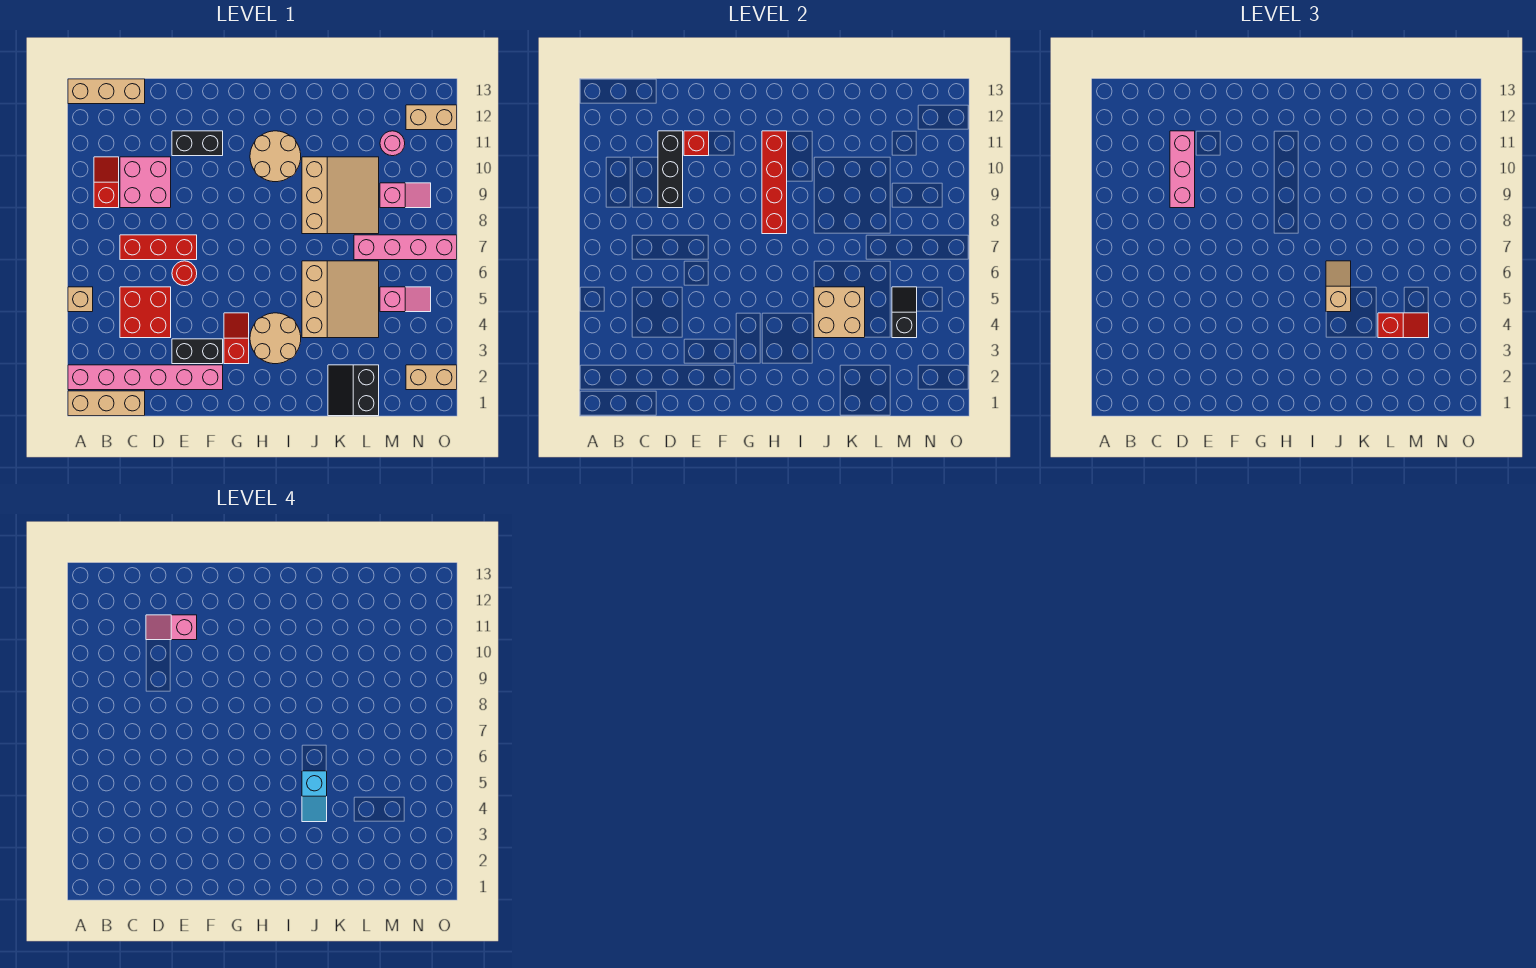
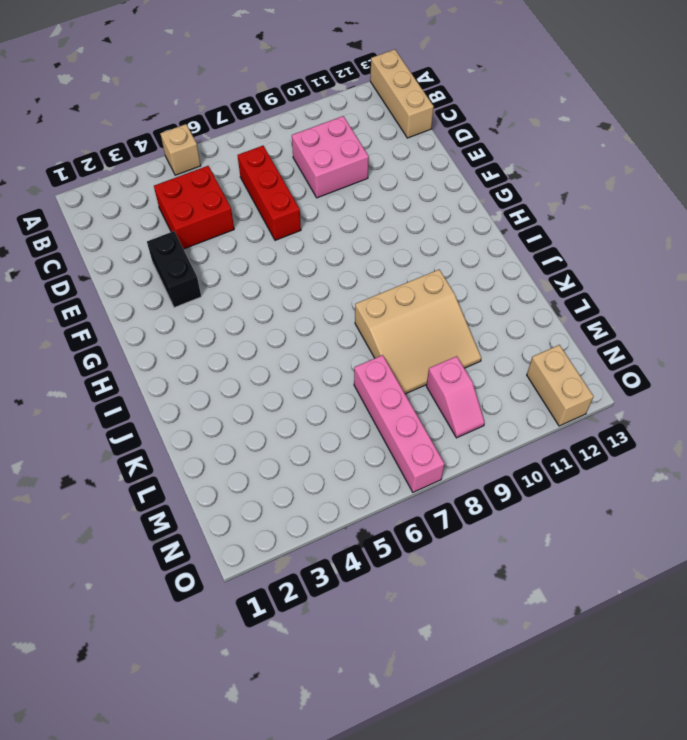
none -> tan brick A1:C1 level 1
none -> pink brick A2:F2 level 1
none -> red slope B9:B10 level 1 top 9
none -> red round brick E6 level 1

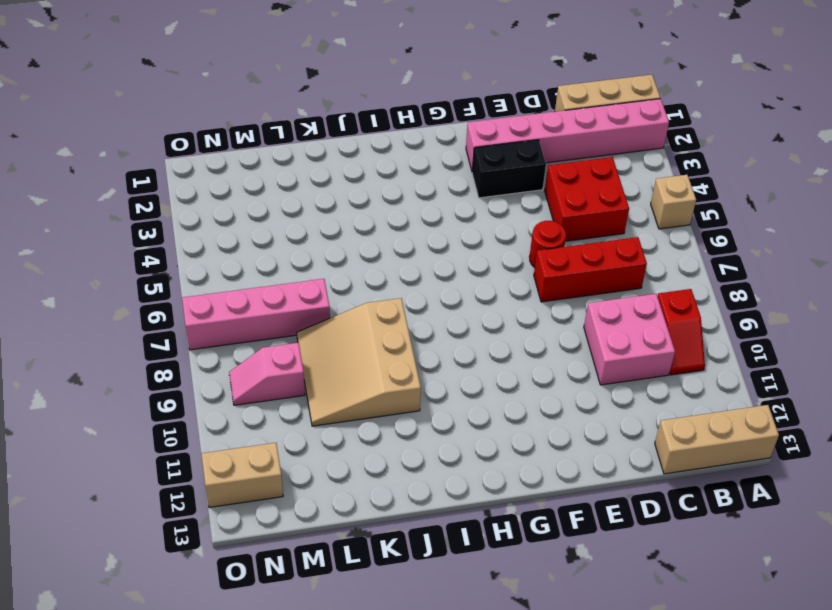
none -> black brick E11:F11 level 1
none -> red slope G3:G4 level 1 top 3
none -> tan round brick H3:I4 level 1
none -> tan round brick H10:I11 level 1

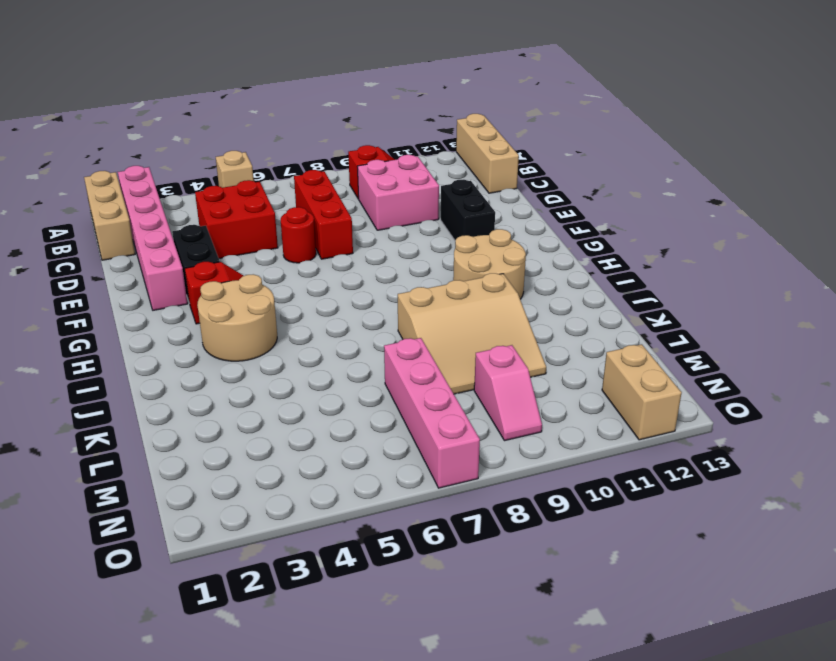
none -> tan slope J4:L6 level 1 top J
none -> black slope K1:L2 level 1 top L
none -> pink slope M5:N5 level 1 top M
none -> pink round brick M11 level 1

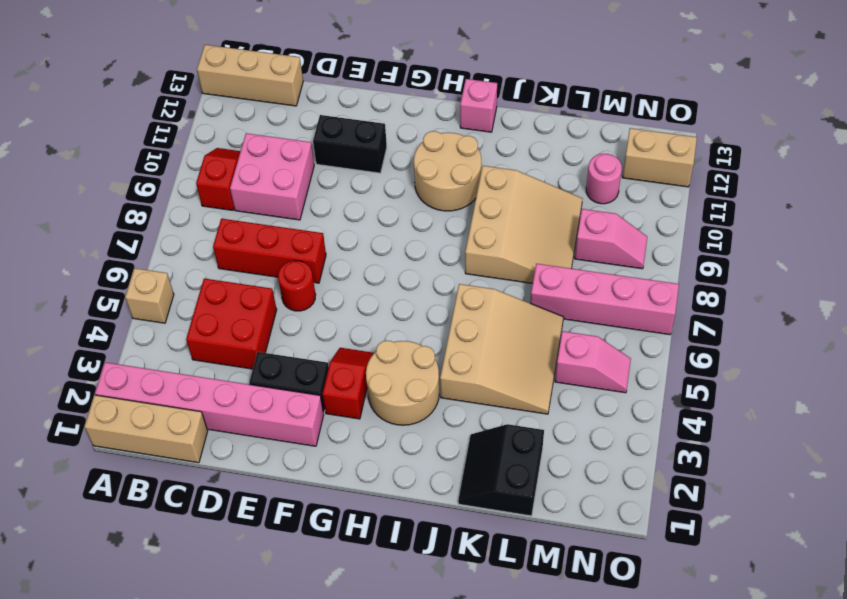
pink brick I13 level 1 -> none
none -> tan brick N2:O2 level 1
none -> black brick D9:D11 level 2
none -> red brick E11 level 2
none -> red brick H8:H11 level 2

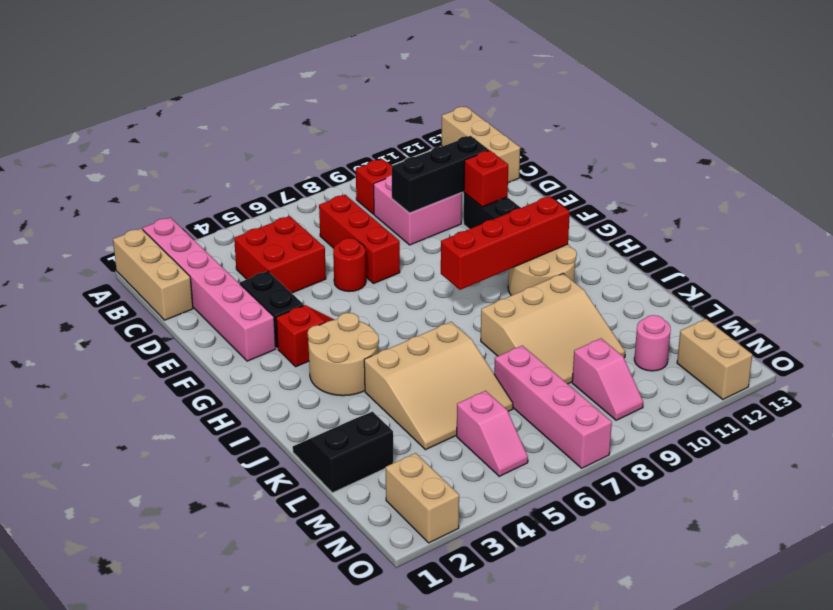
none -> tan brick A5 level 1
none -> tan brick J4:K5 level 2
none -> black slope M4:M5 level 2 top 4
none -> pink brick D9:D11 level 3

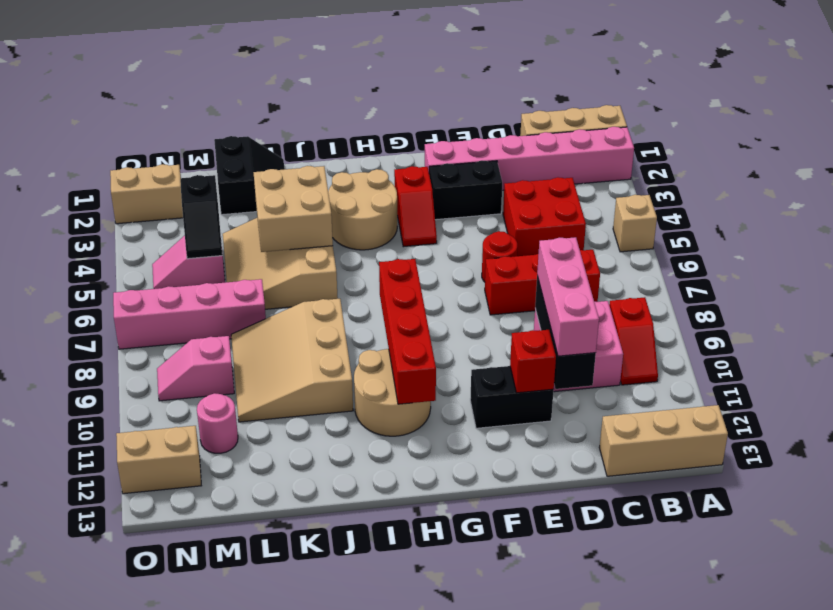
none -> tan slope J5:J6 level 3 top 5
none -> red slope L4:M4 level 3 top L
none -> pink slope D11:E11 level 4 top E
none -> cyan slope J4:J5 level 4 top 5

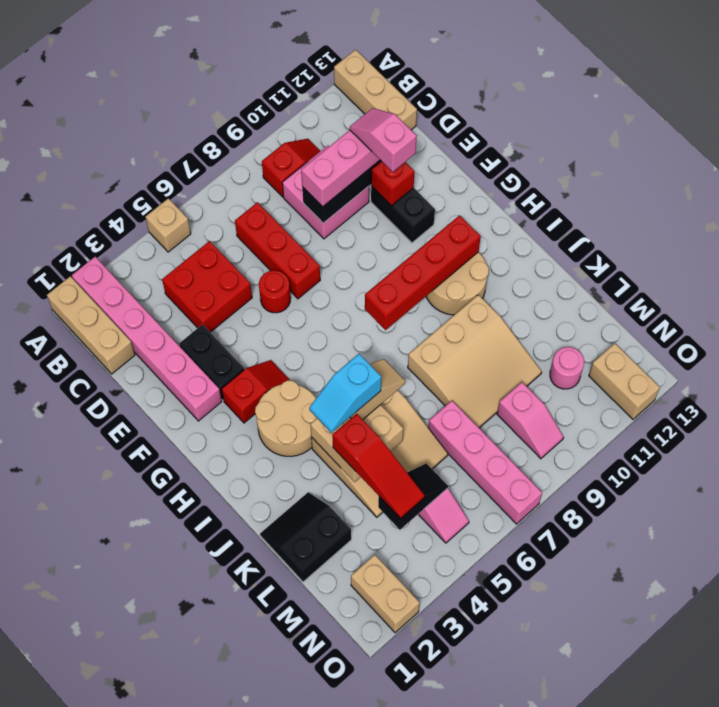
red slope K4:M4 level 3 top K -> red slope L4:M4 level 3 top L

